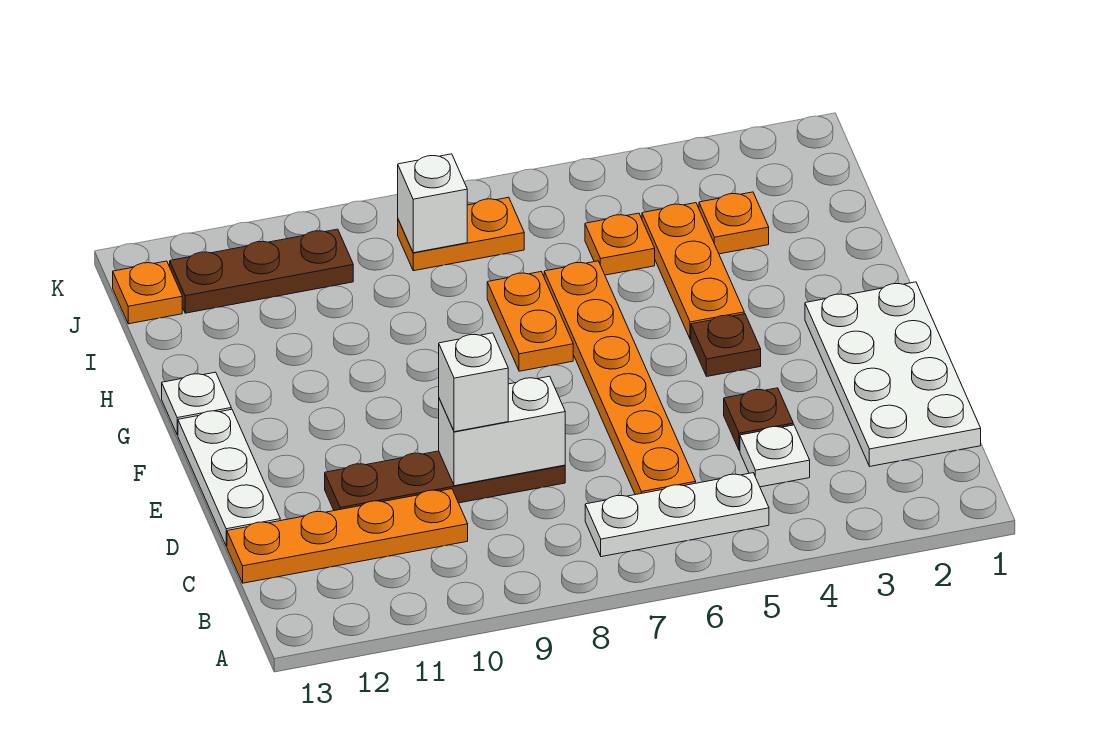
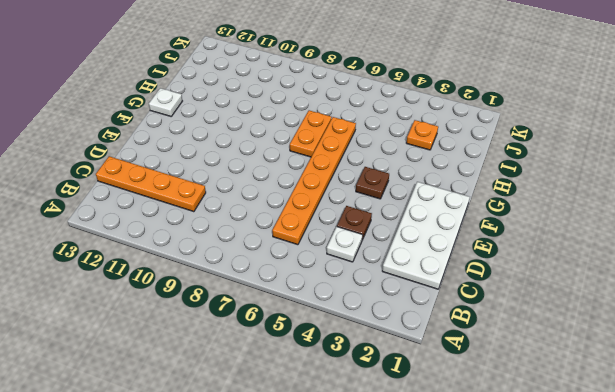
none -> white plate B5:B7 level 1
none -> brown plate D8:D11 level 1
none -> white plate D13:F13 level 1

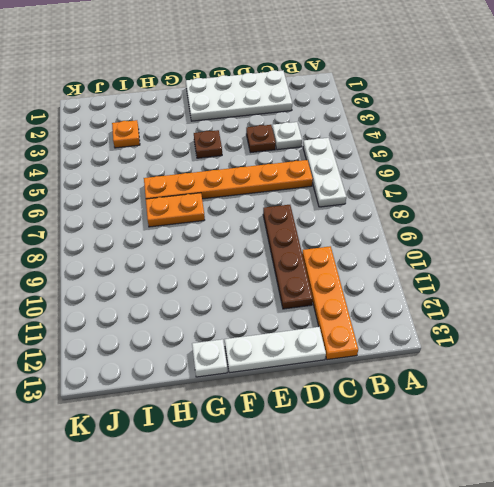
none -> orange plate G4:I4 level 1
none -> orange plate I5 level 1
none -> orange plate J7:J8 level 1

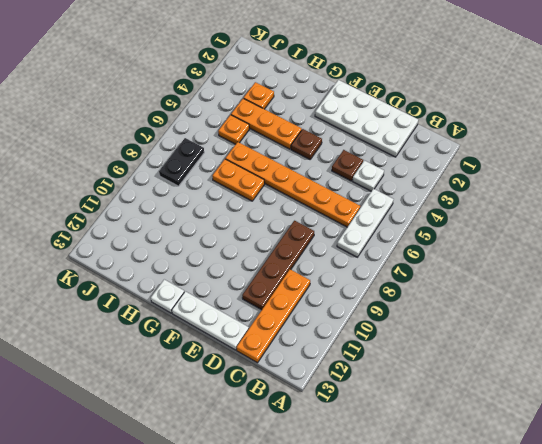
black plate J7:J8 level 1 -> orange plate J7:J8 level 1
none -> brown plate J10:J12 level 1
none -> orange plate J13 level 1
none -> white brick D8:D9 level 2

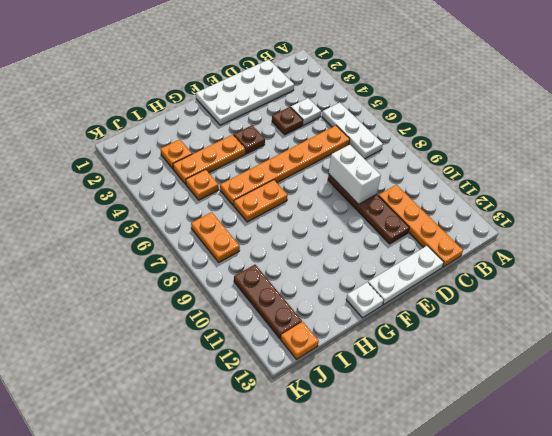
none -> white brick J8 level 2
none -> white brick D9 level 3

